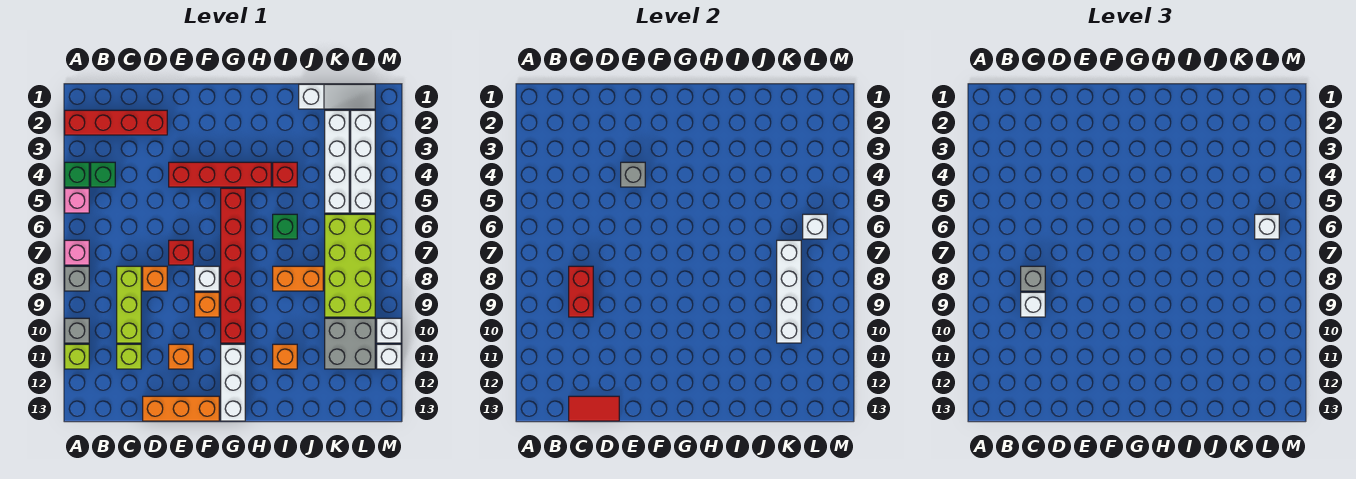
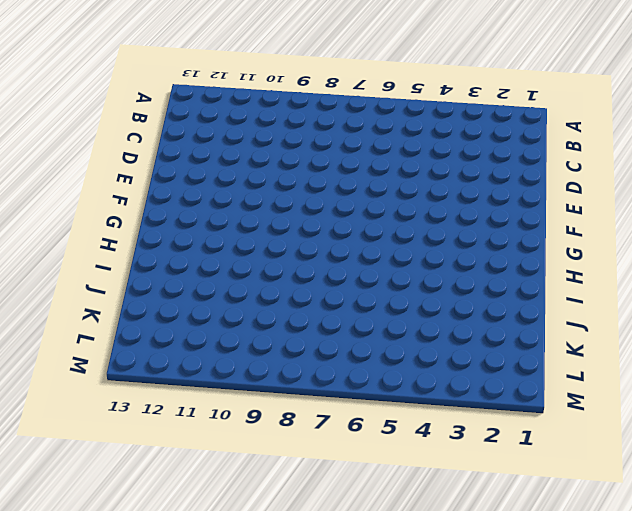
none -> red brick A2:D2 level 1
none -> green brick A4 level 1
none -> pink brick A5 level 1
none -> pink brick A7 level 1

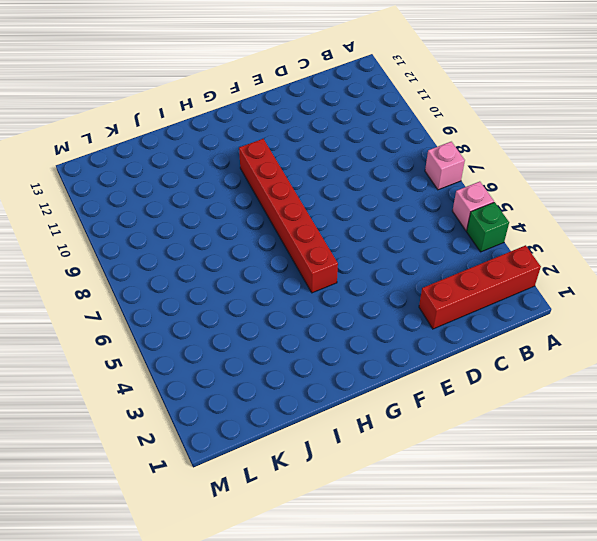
none -> grey brick A8 level 1
none -> grey brick A10 level 1
none -> lime brick A11 level 1
none -> green brick B4 level 1

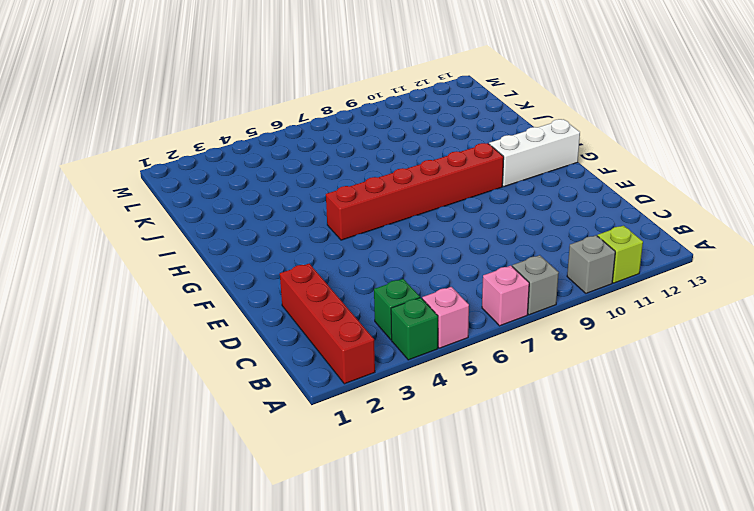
none -> lime brick C8:C10 level 1
none -> lime brick C11 level 1
none -> orange brick D8 level 1
none -> orange brick D13:F13 level 1

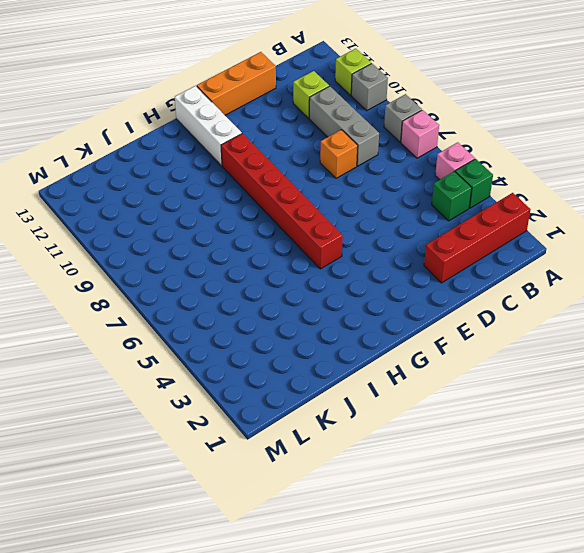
grey brick C8:C10 level 1 -> lime brick C8:C10 level 1
none -> red brick E4:H4 level 1
none -> red brick E7 level 1
none -> orange brick E11 level 1
none -> white brick F8 level 1

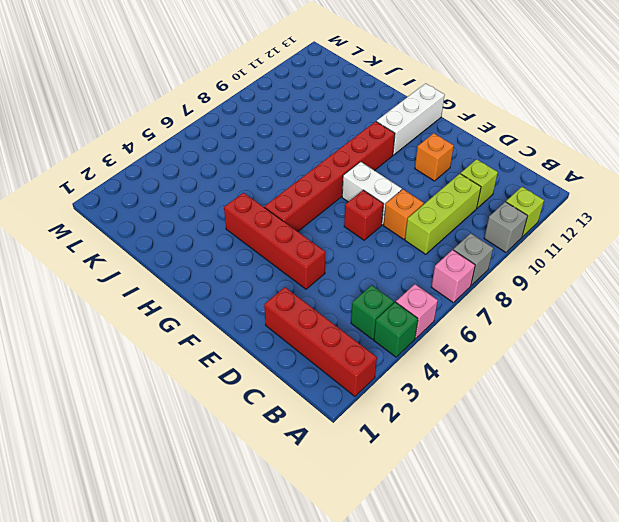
white brick E8:F8 level 1 -> white brick F8 level 1
none -> orange brick D13:F13 level 1
none -> orange brick F9 level 1
none -> red brick I4 level 1
none -> green brick I6 level 1

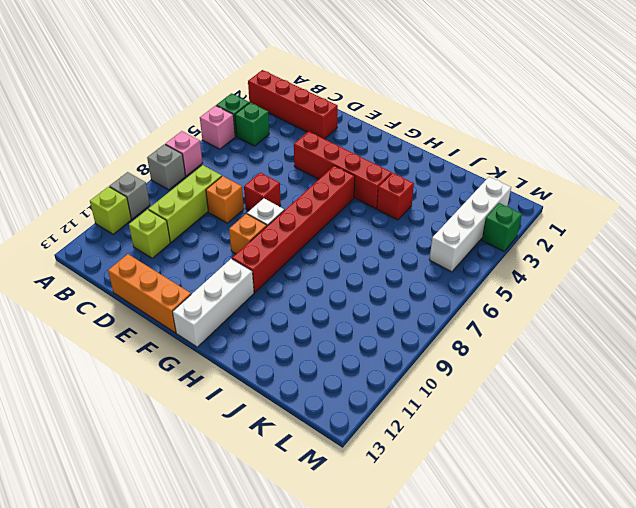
green brick M3 level 1 -> green brick I6 level 1
none -> orange brick E11 level 1
none -> orange brick I8:J8 level 1
none -> orange brick I11 level 1
none -> white slope J1:L1 level 1 top J

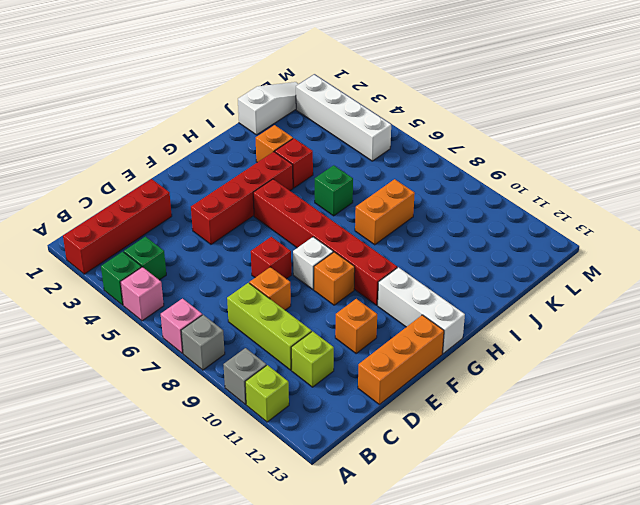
orange brick I3 level 1 -> orange brick I11 level 1
none -> white brick K2:K5 level 1
none -> lime brick K6:L9 level 1
none -> grey brick K10:L11 level 1
none -> white brick M10 level 1

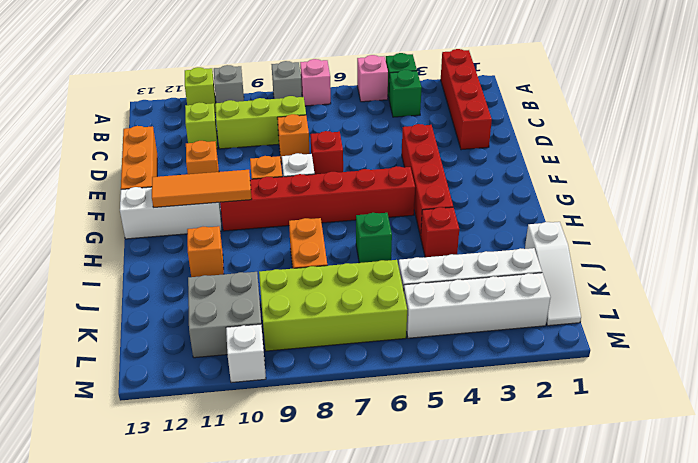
orange tile G10:G12 level 2 -> none
none -> white brick M11 level 1
none -> red brick C8:C9 level 2
none -> red tile C13:D13 level 2
none -> grey brick E4 level 2

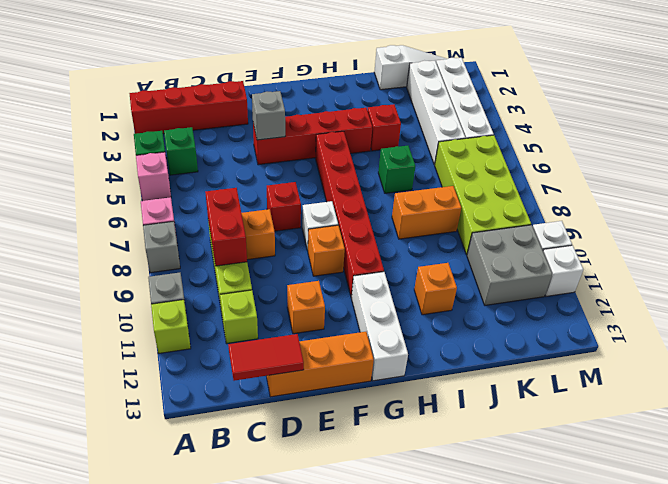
none -> white brick K7:K10 level 2
none -> white brick L6 level 2
none -> grey brick C8 level 3
none -> white brick C9 level 3

